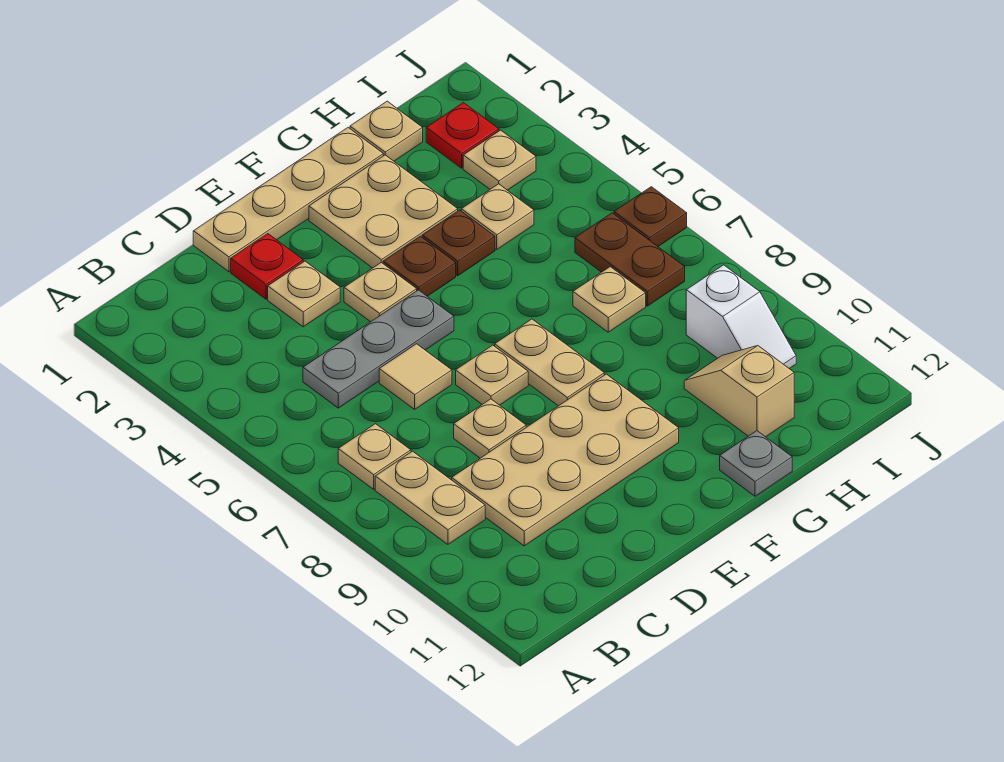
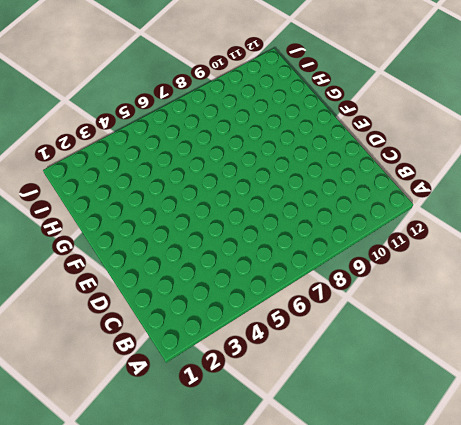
none -> tan plate B7 level 1
none -> tan plate B8:B9 level 1
none -> grey plate C5:E5 level 1

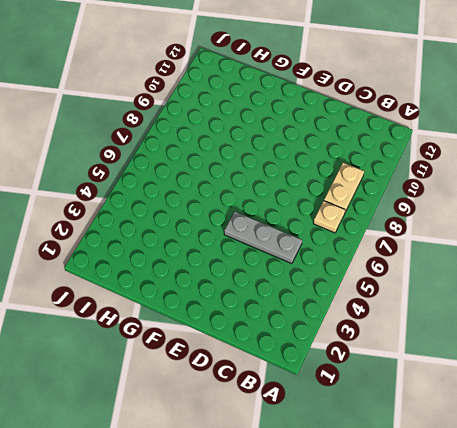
none -> tan plate C9:F10 level 1
none -> tan plate D1:G1 level 1
none -> red plate D2 level 1

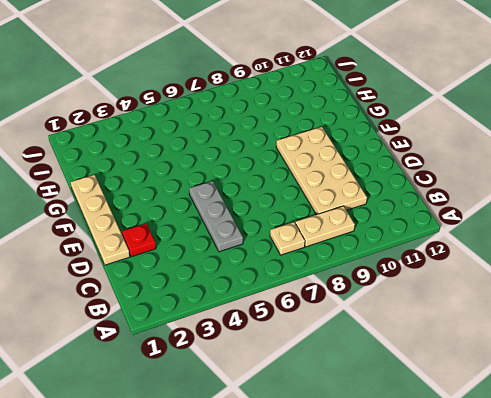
none -> tan plate D3 level 1
none -> tan tile D6 level 1
none -> tan plate D8 level 1

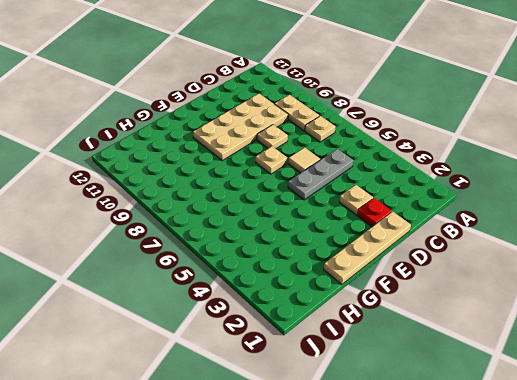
none -> tan plate E4 level 1
none -> tan plate F2:G3 level 1
none -> brown plate F4 level 1

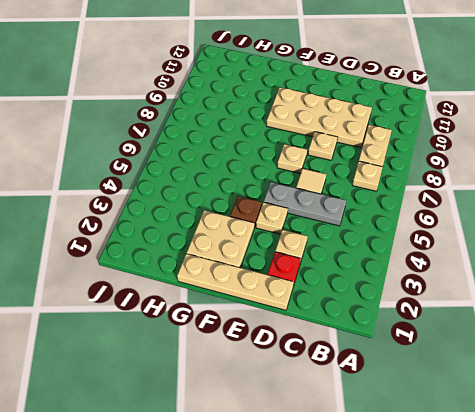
none -> tan plate F7:F8 level 1
none -> brown plate G4 level 1
none -> grey plate G12 level 1

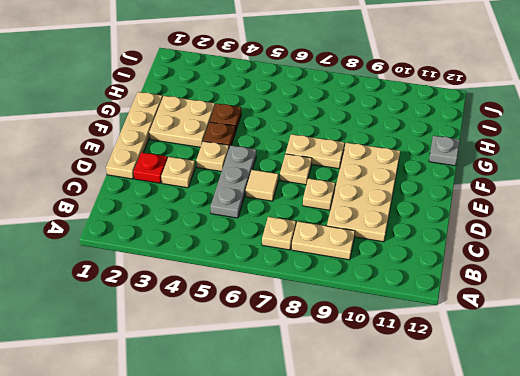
none -> tan plate H1 level 1
none -> tan plate H4 level 1
none -> tan plate H7 level 1

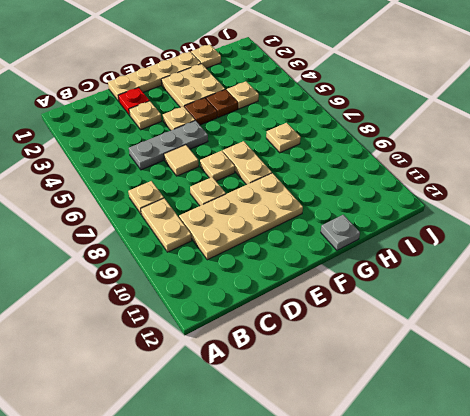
none -> tan slope H10:H11 level 1 top 11
none -> red plate I2 level 1
none -> tan plate I3 level 1

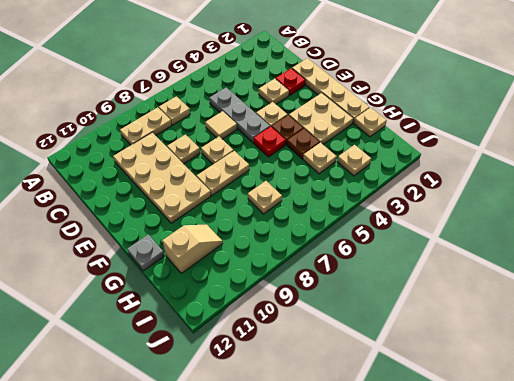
red plate F5 level 1 -> red plate I2 level 1
none -> brown plate I6:I7 level 1
none -> white slope I9:I10 level 1 top 9
none -> brown plate J6 level 1

